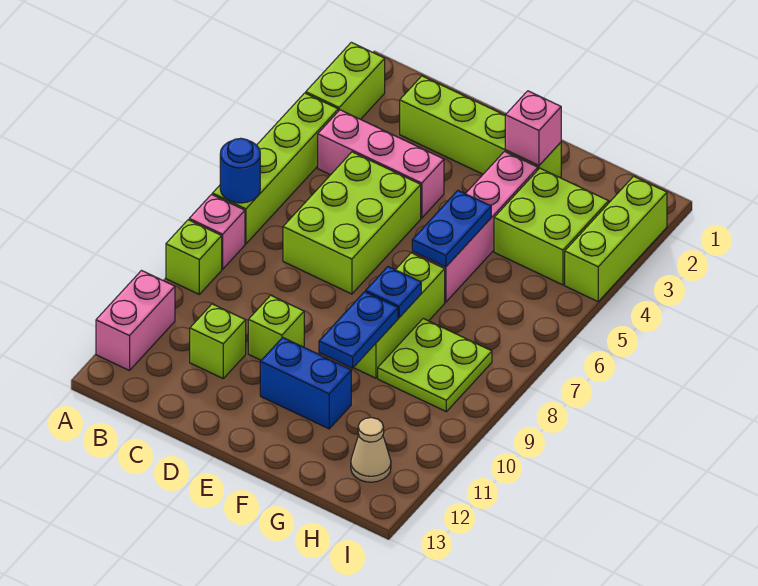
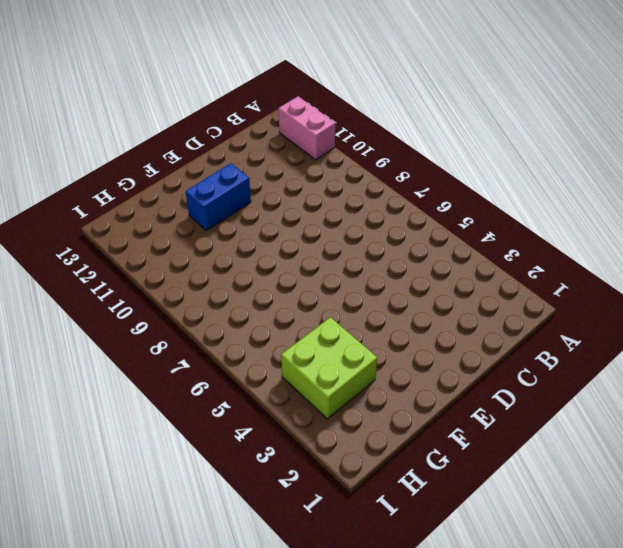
none -> lime brick A2:A3 level 1
none -> lime brick A4:A7 level 1
none -> pink brick A8 level 1

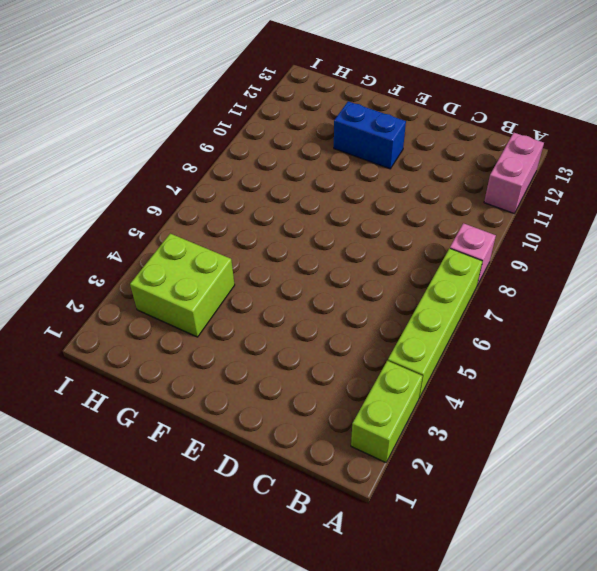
none -> lime brick A9 level 1
none -> pink brick B4:D4 level 1
none -> lime brick C2:F2 level 1

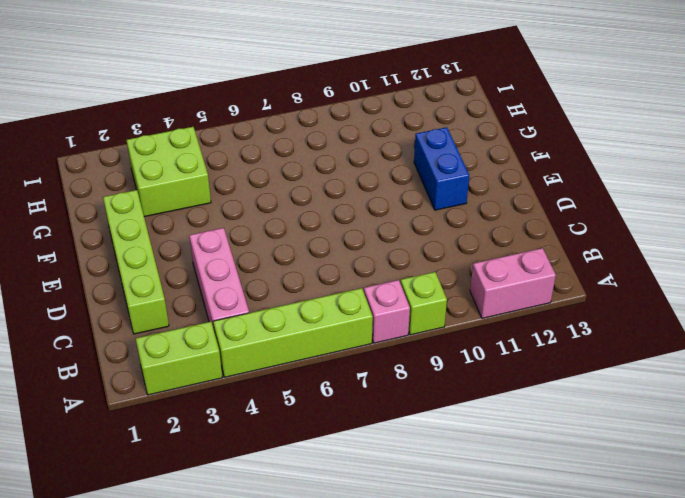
none -> lime brick C5:D7 level 1
none -> lime brick C11 level 1
none -> lime brick D10 level 1

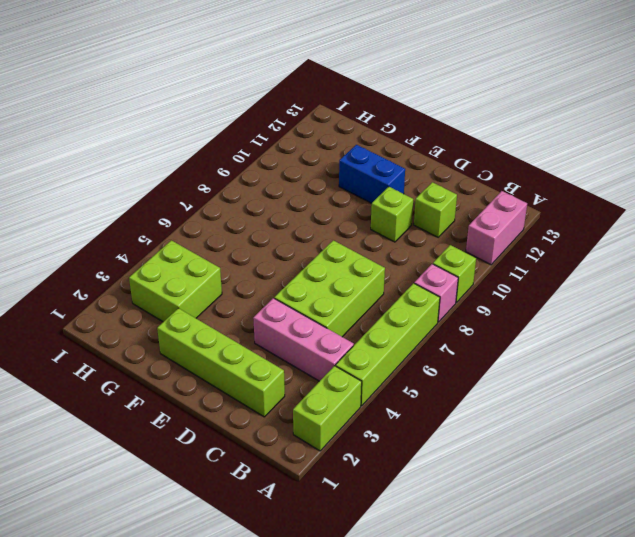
none -> pink brick F3:F6 level 1
none -> lime brick F7:F9 level 1
none -> lime plate G8:H9 level 1

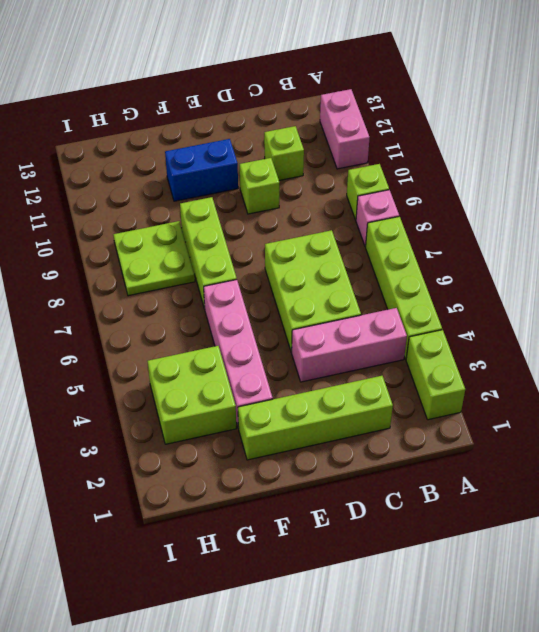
none -> tan cone H12 level 1
none -> lime brick I2:I4 level 1
none -> blue round brick A7 level 2

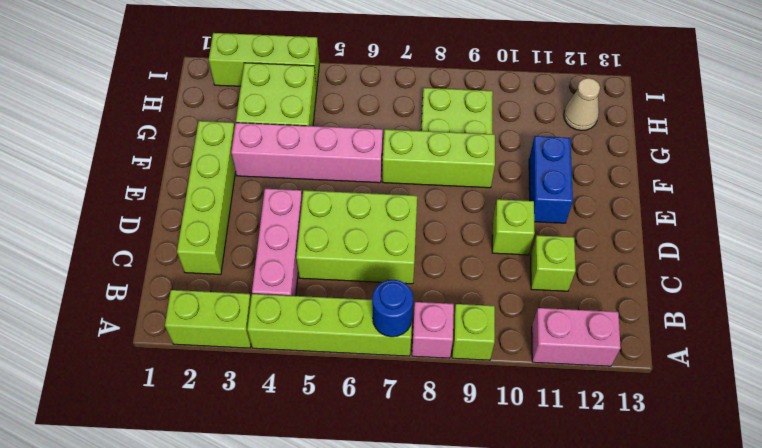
none -> pink brick F2 level 2
none -> blue plate F5:F6 level 2
none -> blue plate F8 level 2

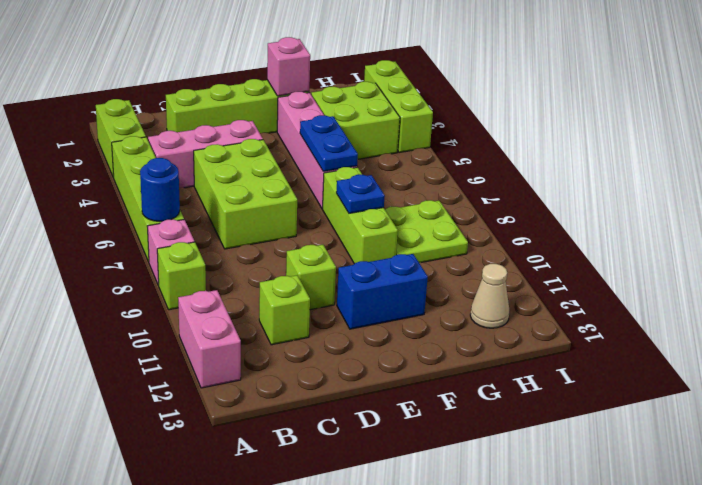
none -> blue plate F9:F10 level 2

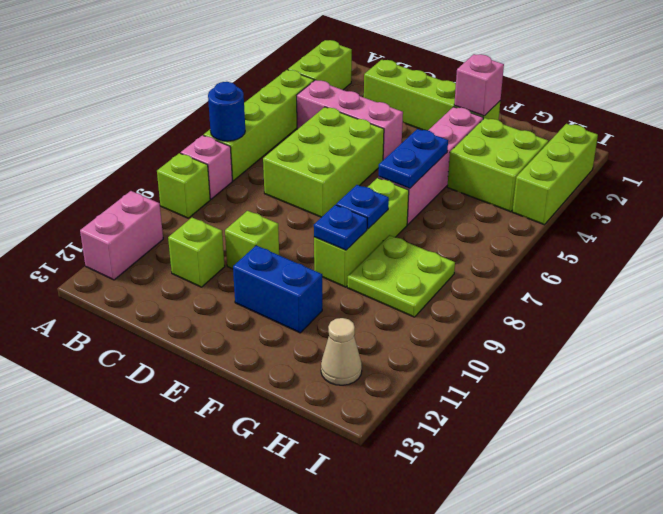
blue plate F9 level 2 -> blue plate F9:F10 level 2

